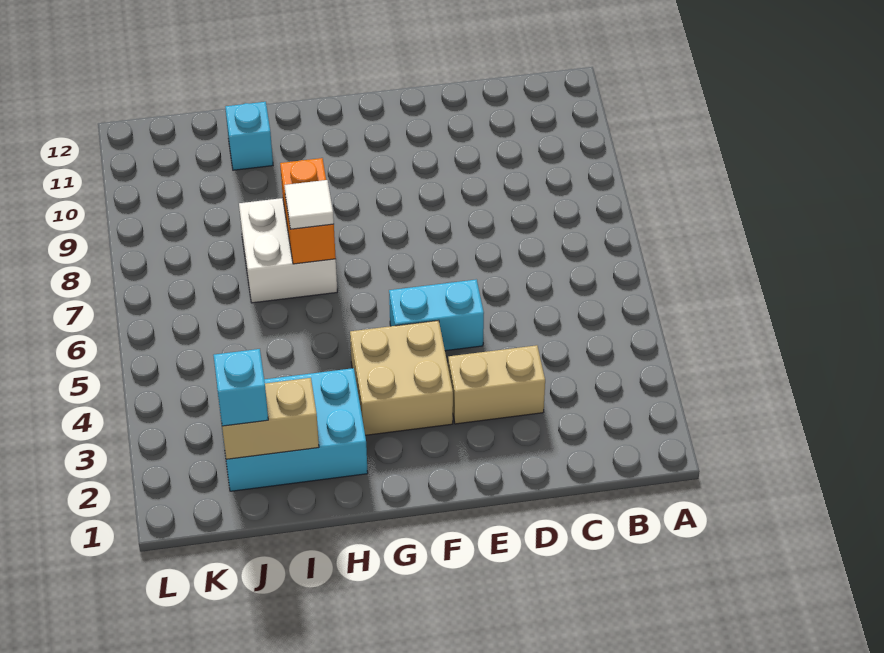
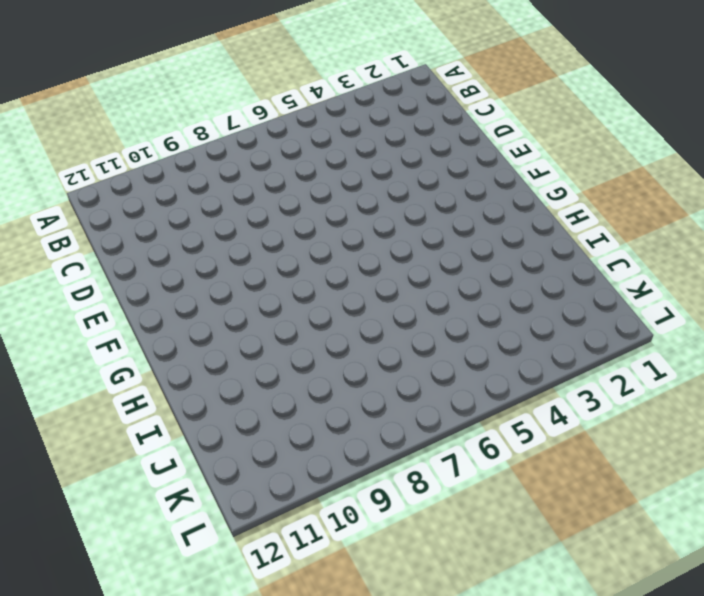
none -> tan brick D3:E3 level 1
none -> cyan brick E5:F5 level 1

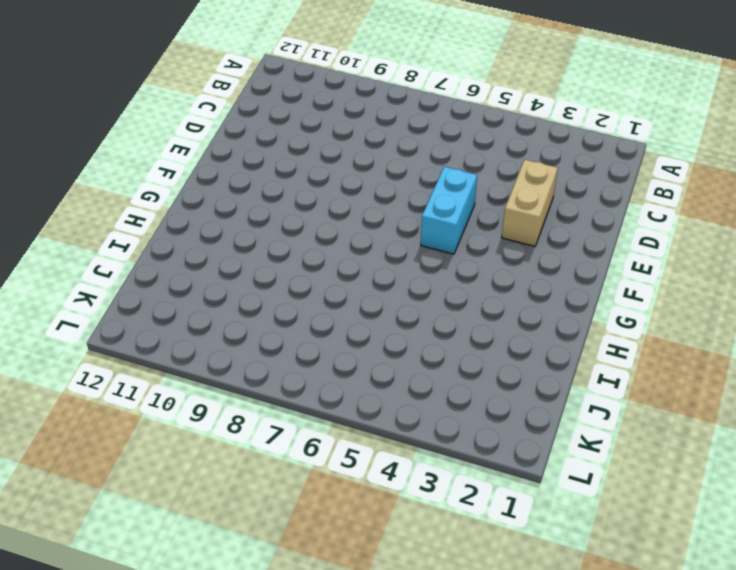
none -> tan brick F3:G4 level 1
none -> cyan brick H2:J3 level 1

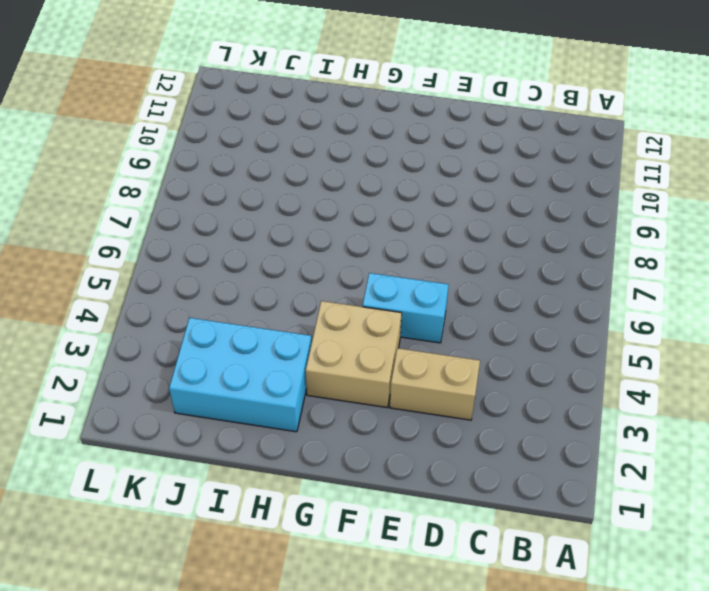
none -> white brick H7:I8 level 1
none -> cyan brick I11 level 1

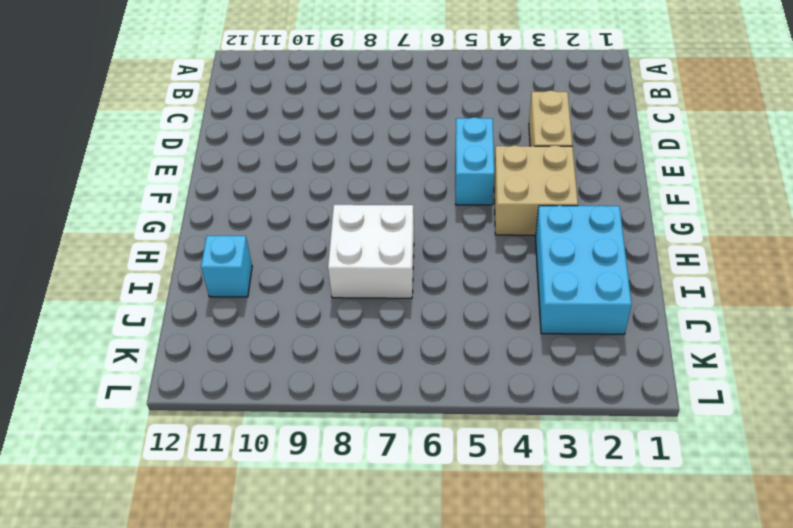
none -> orange brick H7:H8 level 2
none -> tan brick I2:J2 level 2

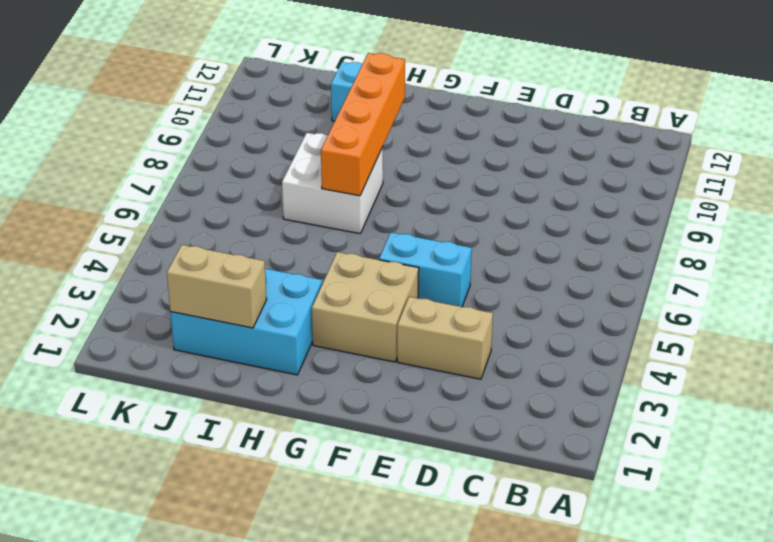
orange brick H7:H10 level 2 -> orange brick H7:H8 level 2
none -> white tile H7 level 3
none -> cyan brick J2 level 3

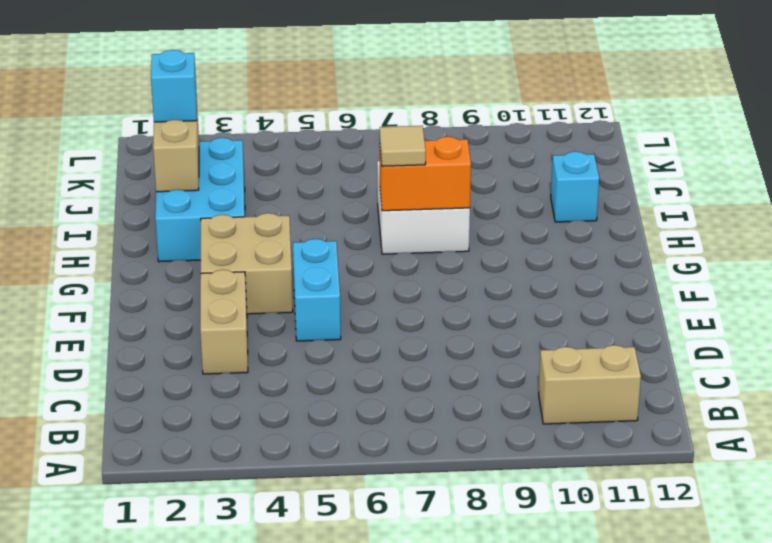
tan brick B10:B11 level 1 -> none
tan tile H7 level 3 -> white tile H7 level 3

